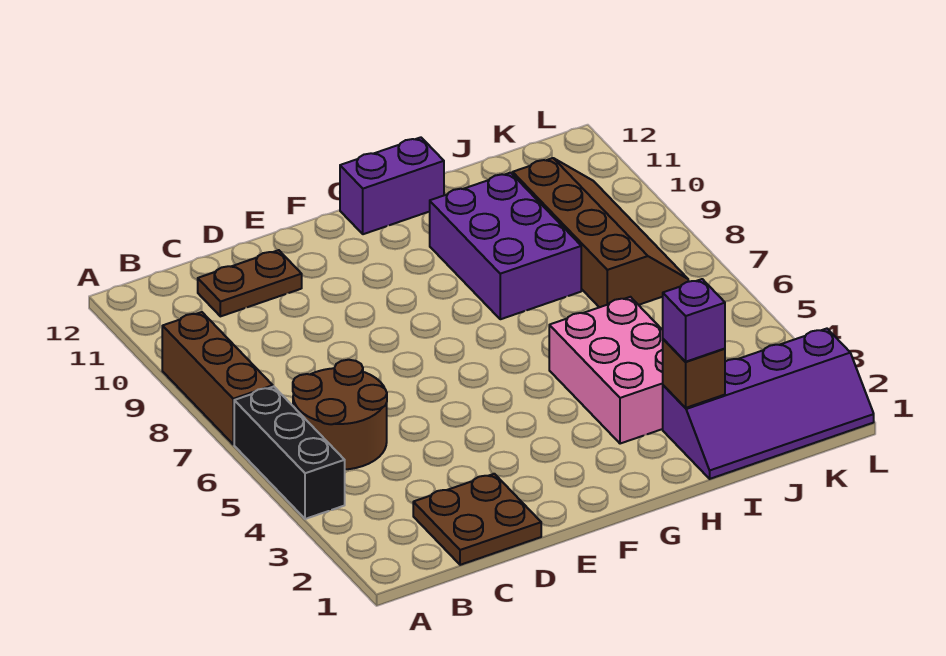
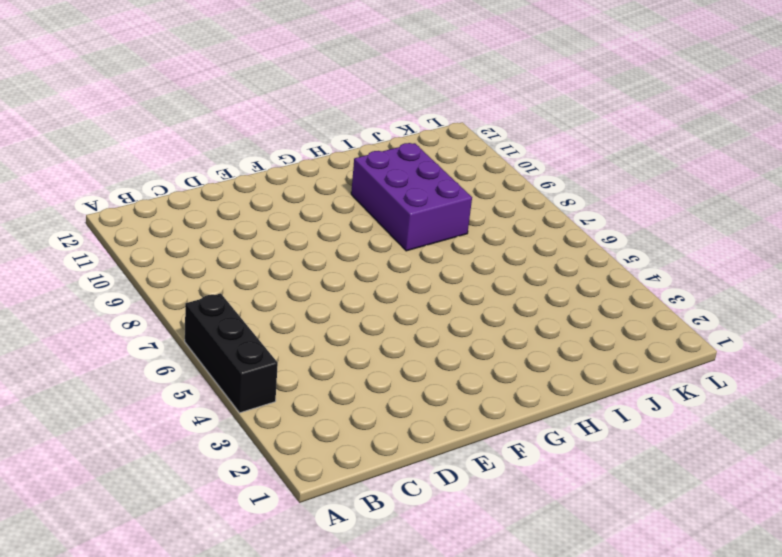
none -> brown brick A7:A9 level 1
none -> brown round brick B5:C6 level 1
none -> brown plate C1:D2 level 1

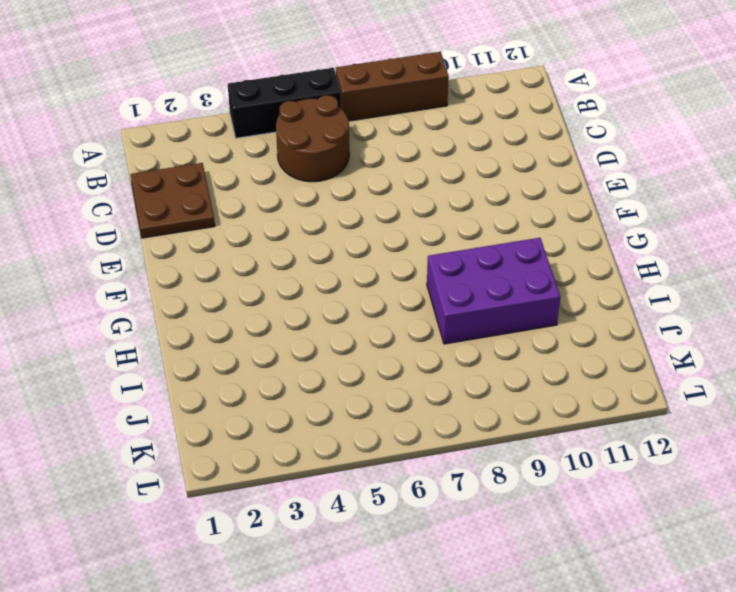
none -> brown plate C11:D11 level 1
none -> purple brick G12:H12 level 1
none -> pink brick H3:I5 level 1

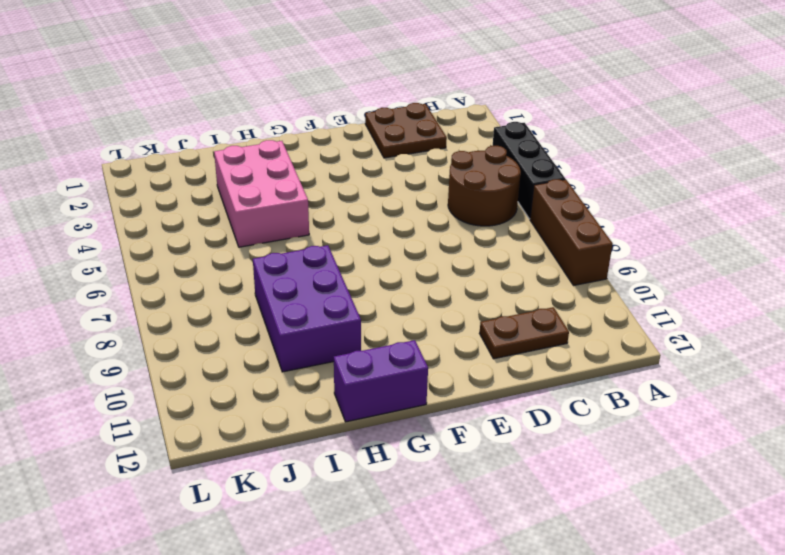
none -> purple slope I1:L2 level 1 top 2
none -> brown slope J7:K10 level 1 top J
none -> brown brick I2 level 2

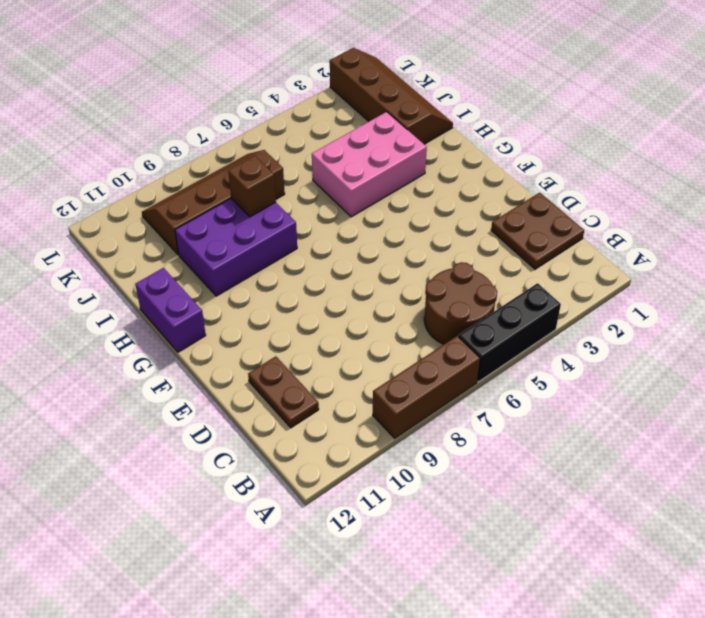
brown slope I1:L2 level 1 top 2 -> purple slope I1:L2 level 1 top 2
brown brick I8 level 2 -> brown brick I2 level 2
none -> purple brick I2 level 3

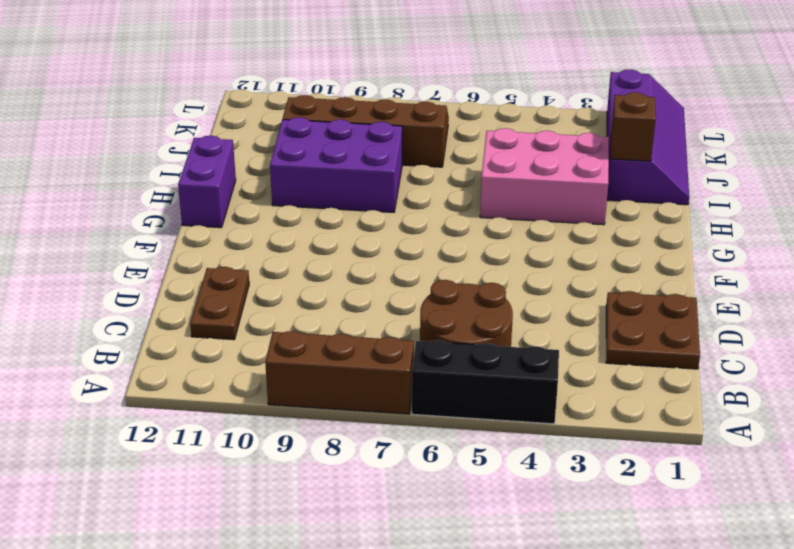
none -> purple brick I2 level 3

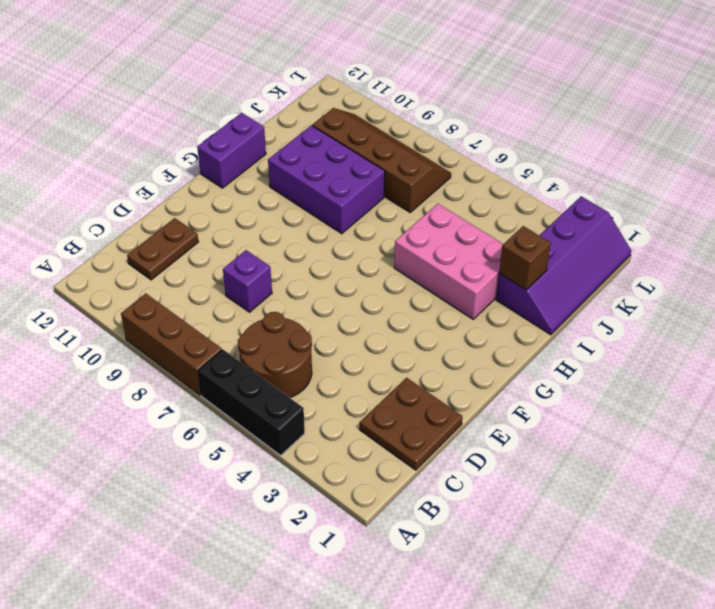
purple brick D8 level 1 -> purple brick I2 level 3

